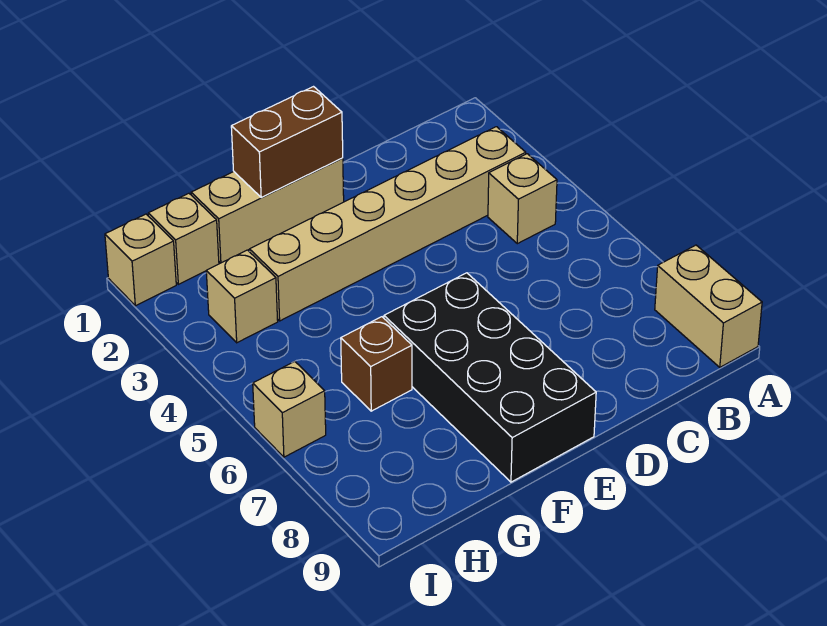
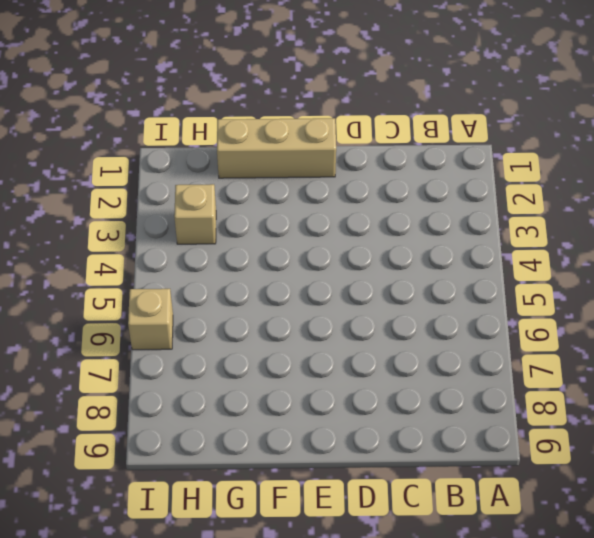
none -> tan brick A8:A9 level 1
none -> tan brick B3:G3 level 1

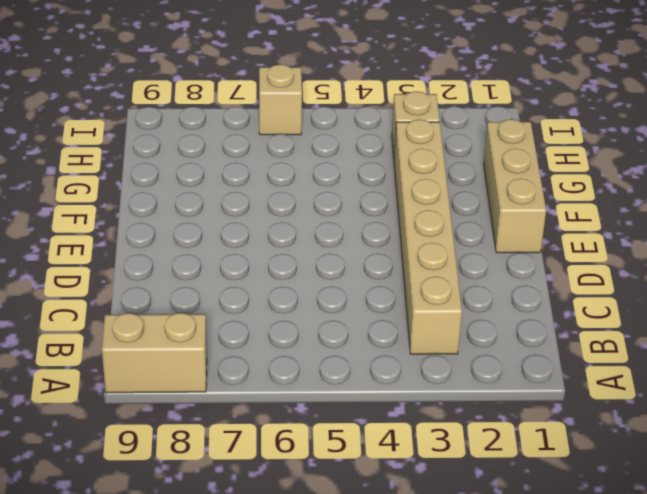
none -> tan brick B4 level 1
none -> black brick E6:F9 level 1

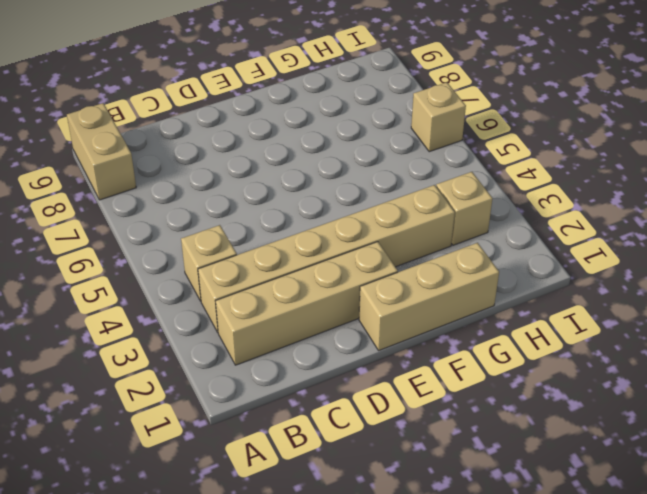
tan brick B2:E2 level 1 -> none
none -> black brick E6:F9 level 1
none -> brown brick G6 level 1

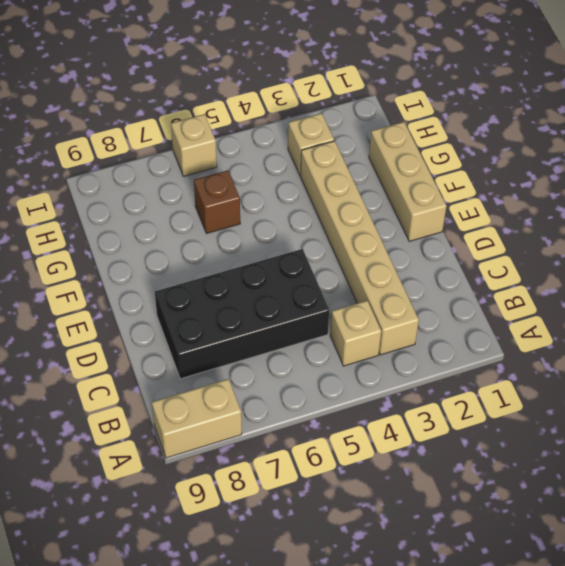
black brick C5:D8 level 1 -> black brick E6:F9 level 1
none -> tan brick H1 level 1
none -> tan brick I1 level 1

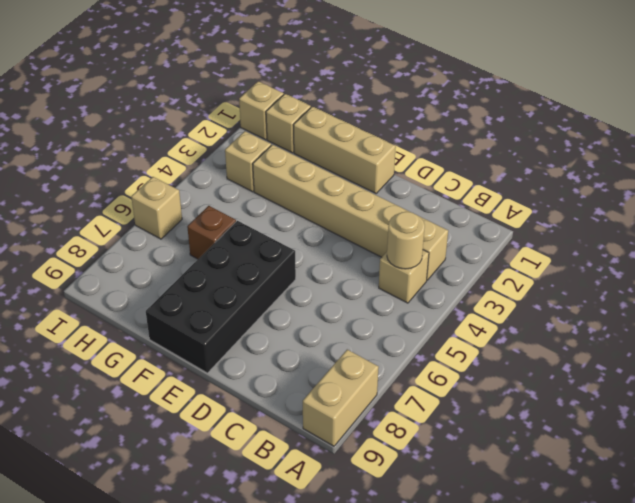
tan round brick B4 level 2 -> none
none -> brown brick E1:F1 level 2

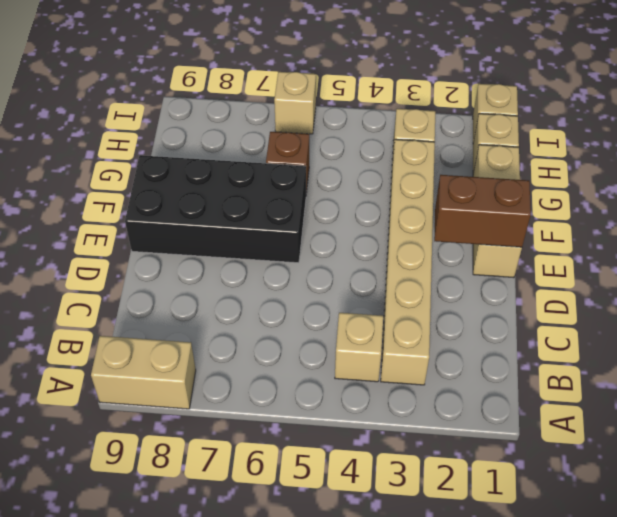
brown brick E1:E2 level 2 -> brown brick E1:F1 level 2

